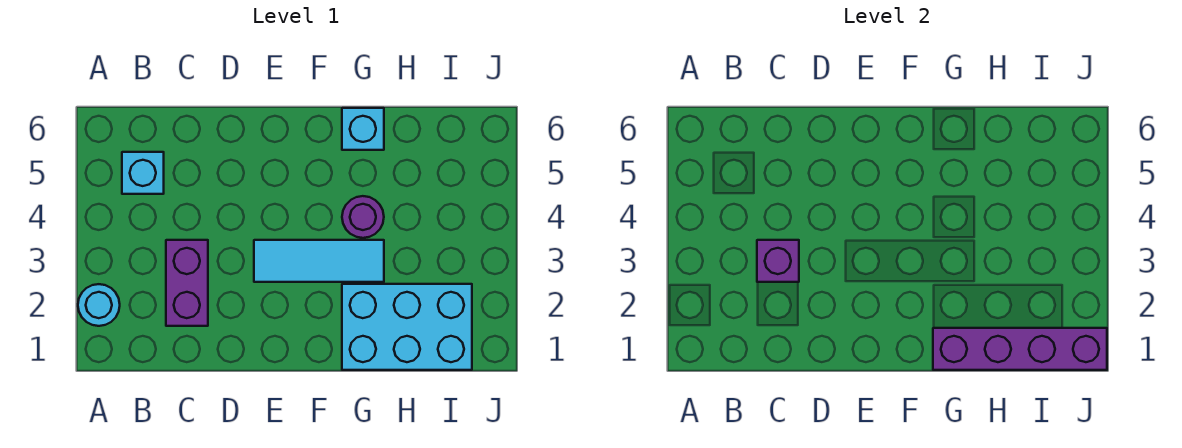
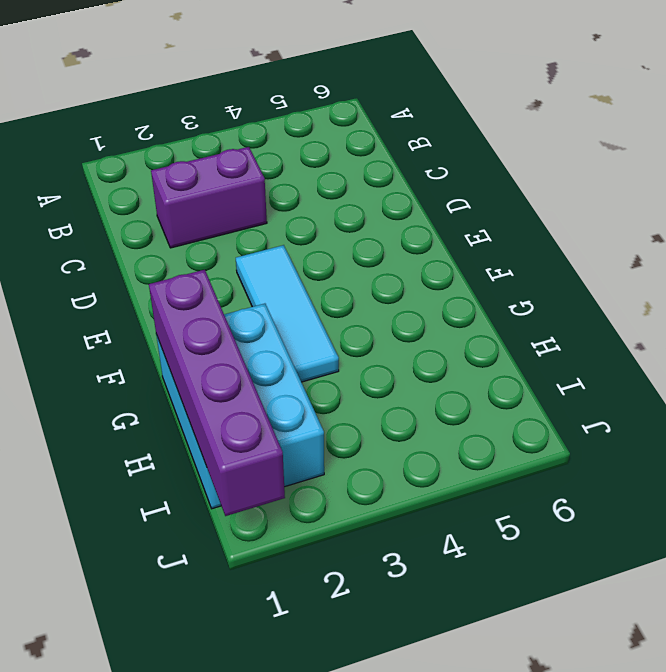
none -> cyan round brick A2 level 1
none -> cyan brick B5 level 1

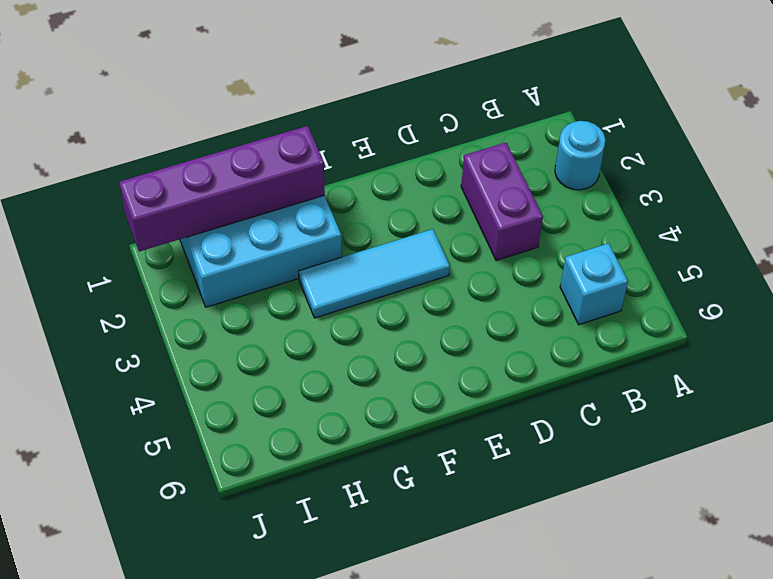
none -> purple round brick G4 level 1
none -> cyan brick G6 level 1

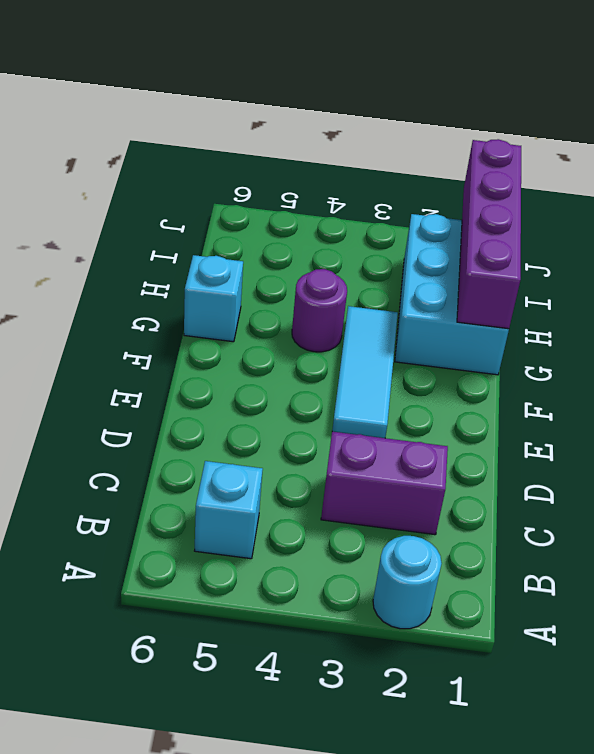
none -> purple brick C3 level 2

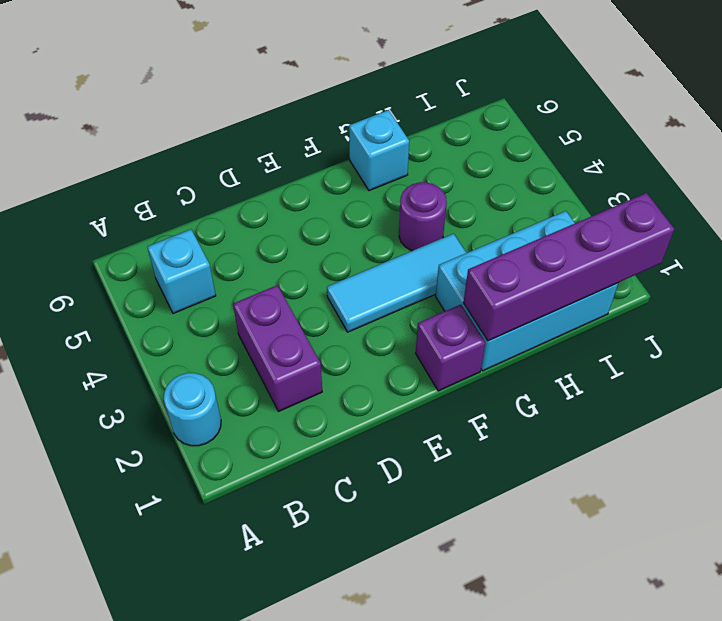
purple brick F1 level 1 -> purple brick C3 level 2

